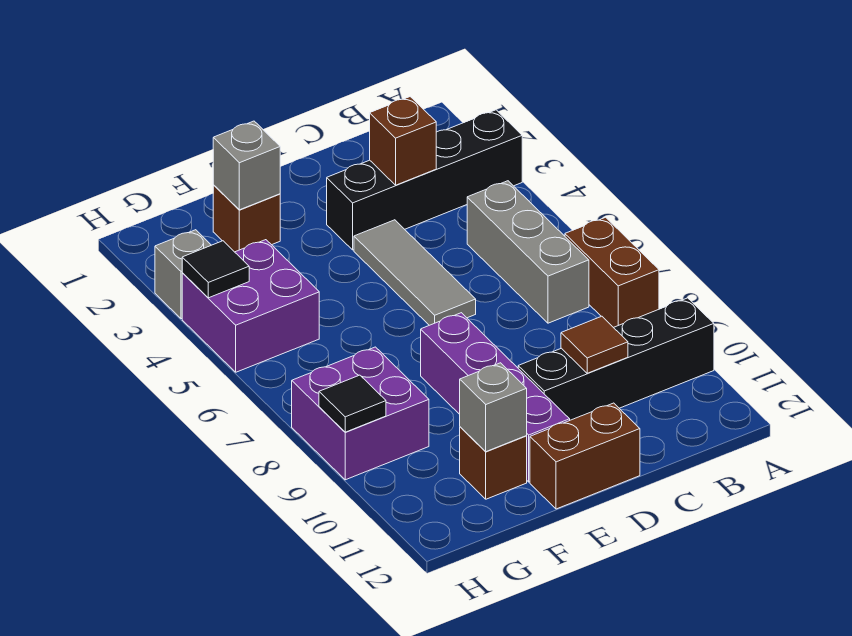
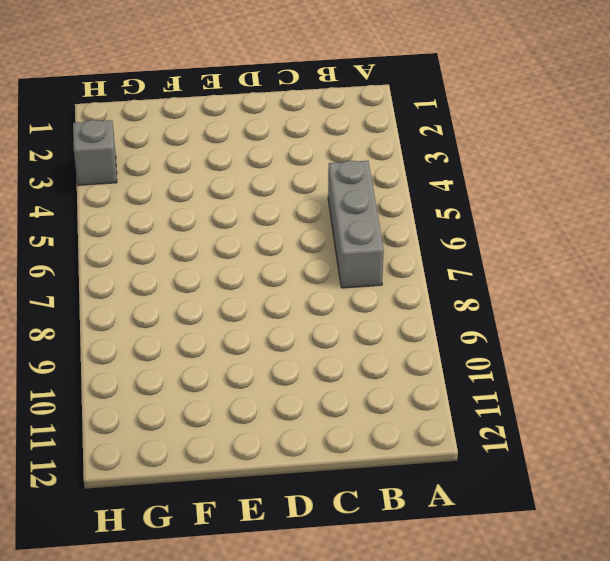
none -> black brick A3:D3 level 1
none -> brown brick A7:A8 level 1
none -> black brick A10:D10 level 1

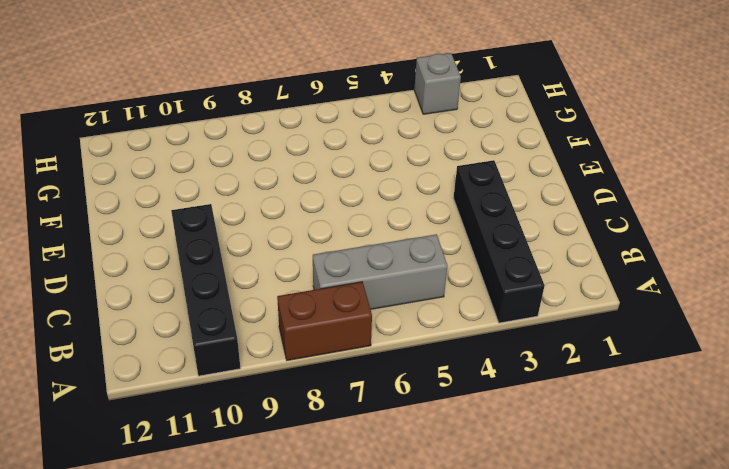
none -> grey tile D4:D6 level 1
none -> brown brick D12:E12 level 1
none -> purple brick E8:E11 level 1

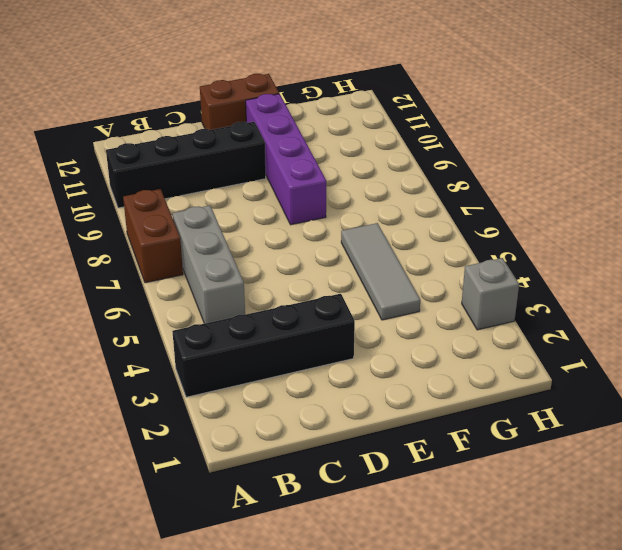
grey tile F4:F6 level 1 -> grey tile D4:D6 level 1
none -> brown brick F2 level 1
none -> brown brick F11 level 1
none -> purple brick G4:H5 level 1

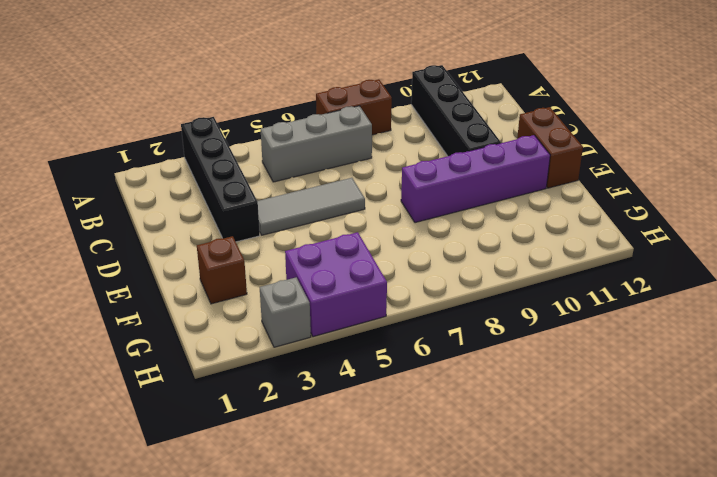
none -> brown brick F11 level 1
none -> purple brick G8:H9 level 1
none -> brown brick C3 level 2

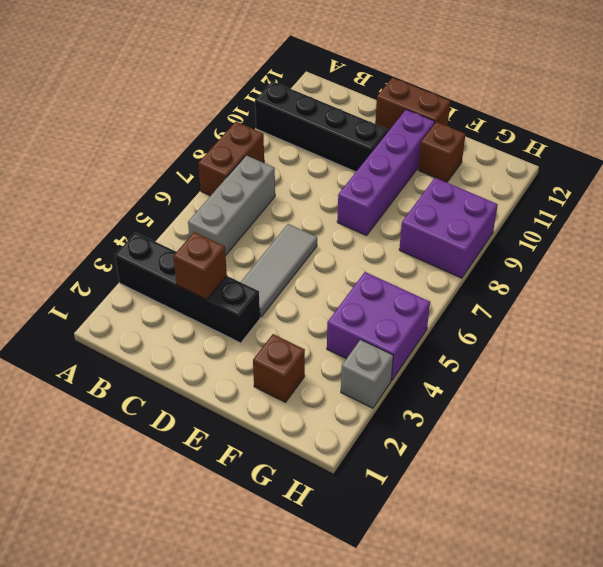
none -> brown tile C10 level 2
none -> grey brick F2 level 2
none -> grey brick F11 level 2

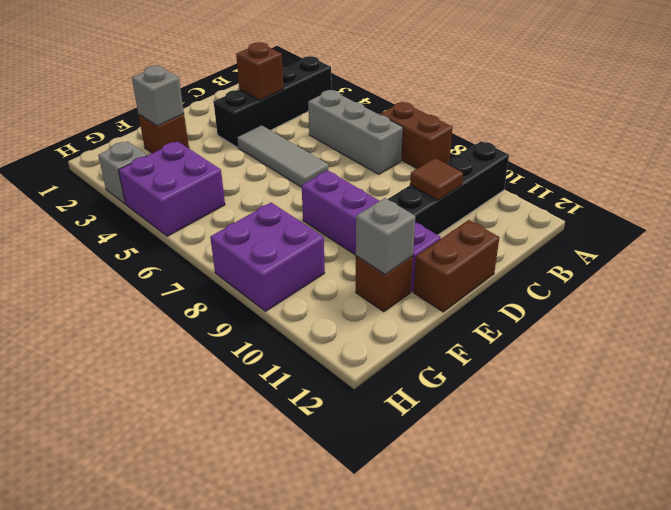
none -> black tile H4 level 2
none -> black tile H9 level 2

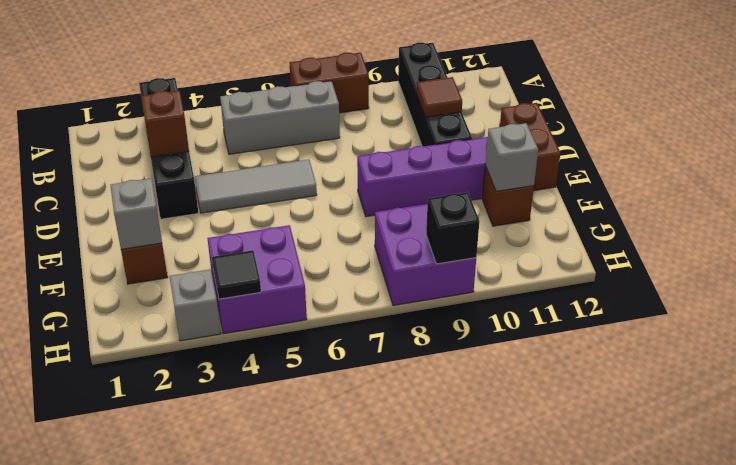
black brick H9 level 2 -> black tile H9 level 2

